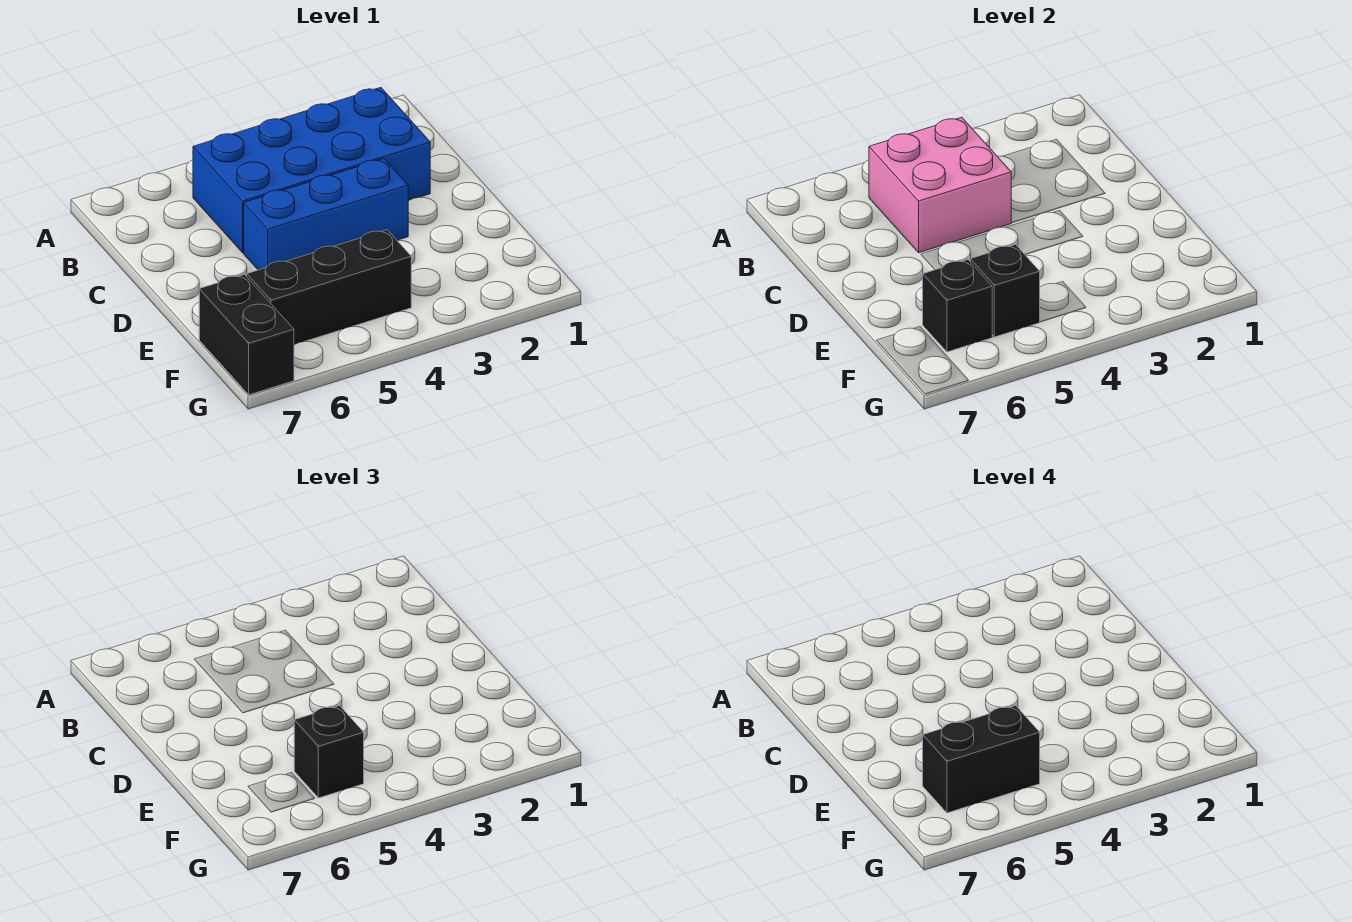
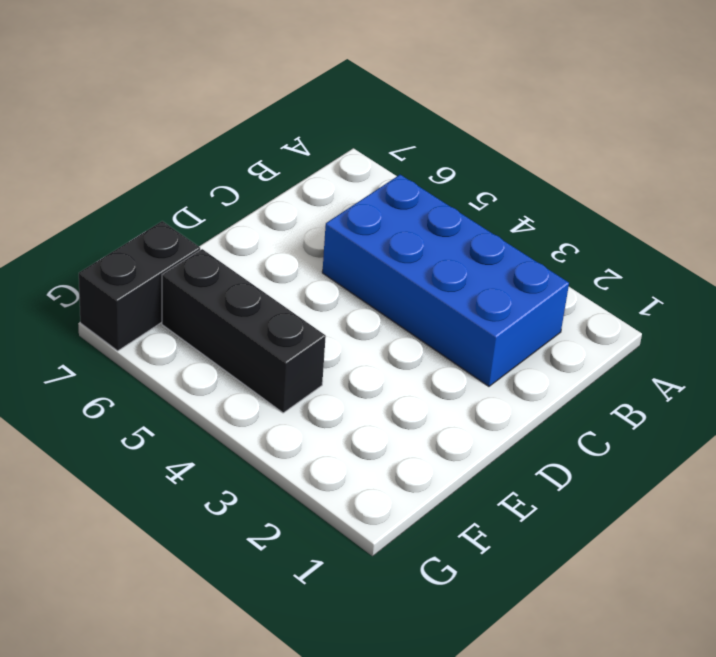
none -> blue brick D3:D5 level 1
none -> pink brick B4:C5 level 2

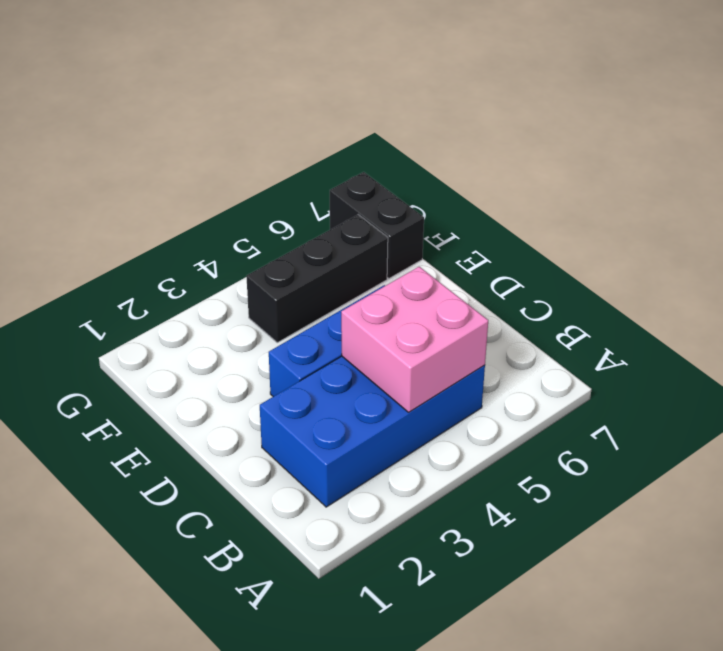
none -> black brick F5 level 2
none -> black brick F6 level 2

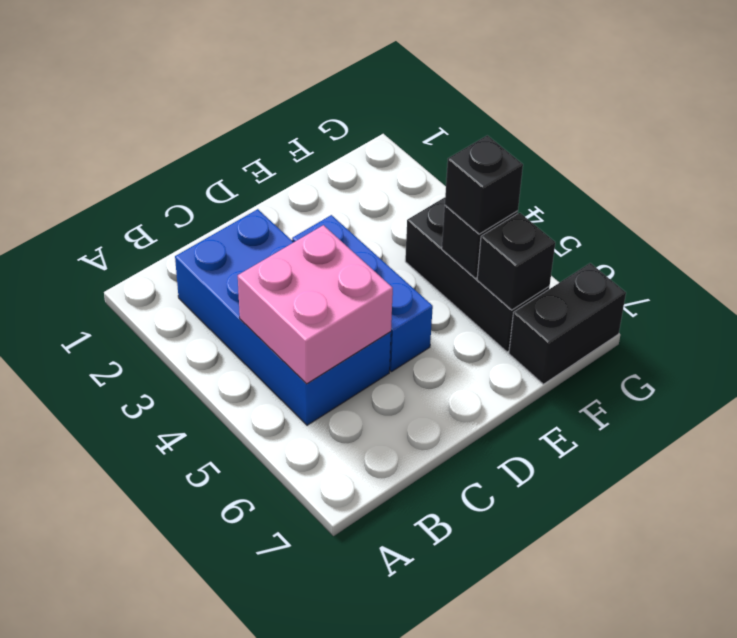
none -> black brick F5:F6 level 4

